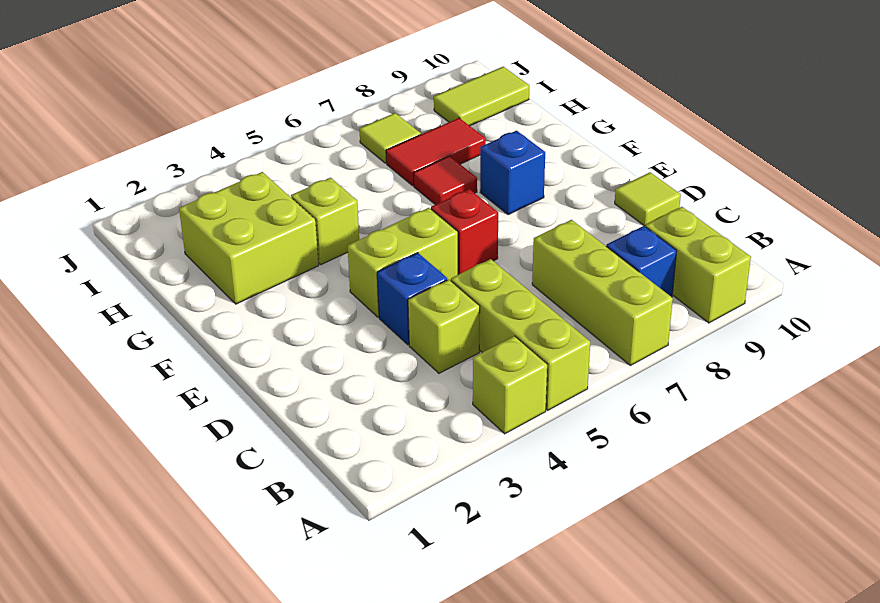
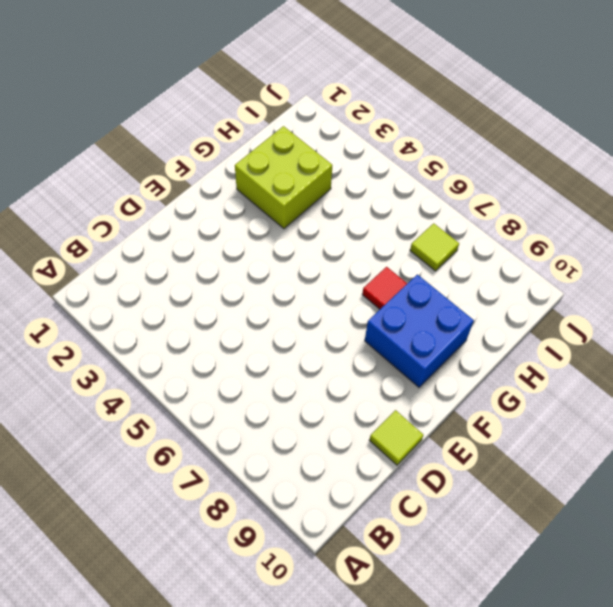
blue brick F8:G9 level 1 -> blue brick F8 level 1
none -> lime brick A4 level 1
none -> lime brick A5:C5 level 1
none -> lime brick A7:C7 level 1

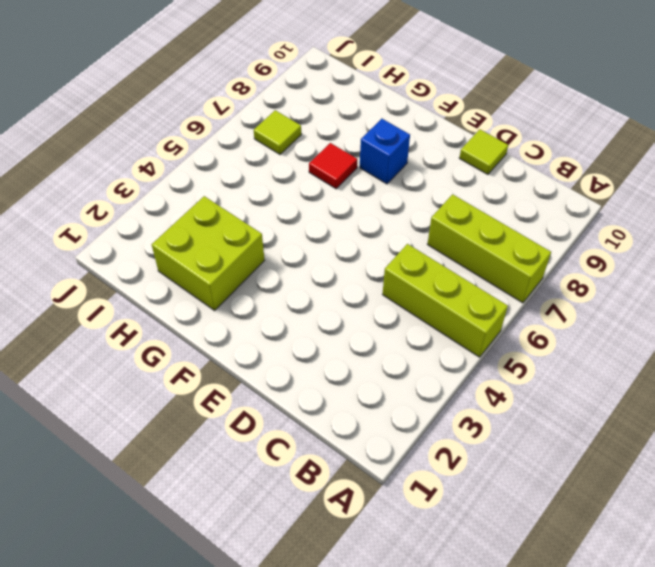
none -> lime brick A4 level 1
none -> lime brick A9:B9 level 1
none -> blue brick B8 level 1

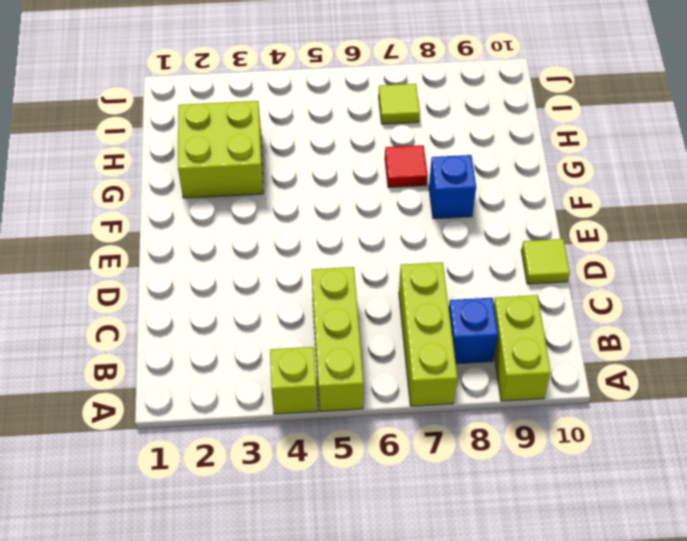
none -> lime brick C4 level 1
none -> blue brick D4 level 1
none -> lime brick E4:E5 level 1

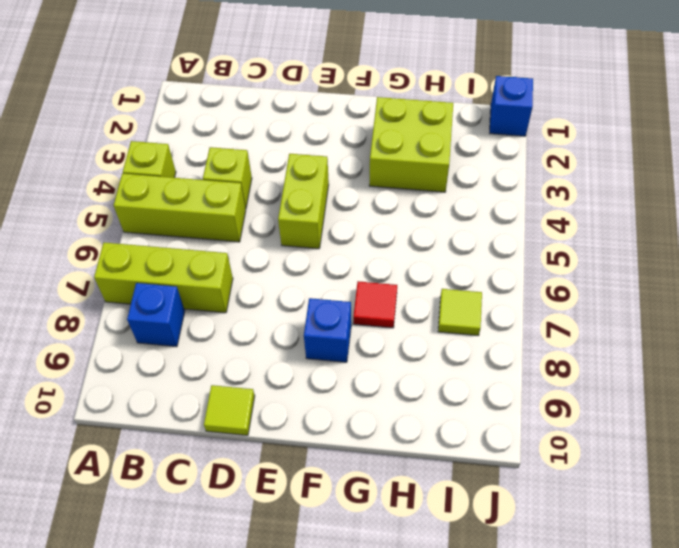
blue brick J1 level 1 -> blue brick D4 level 1
none -> lime brick A9:B9 level 1
none -> red brick E6 level 1
none -> lime brick G4 level 1

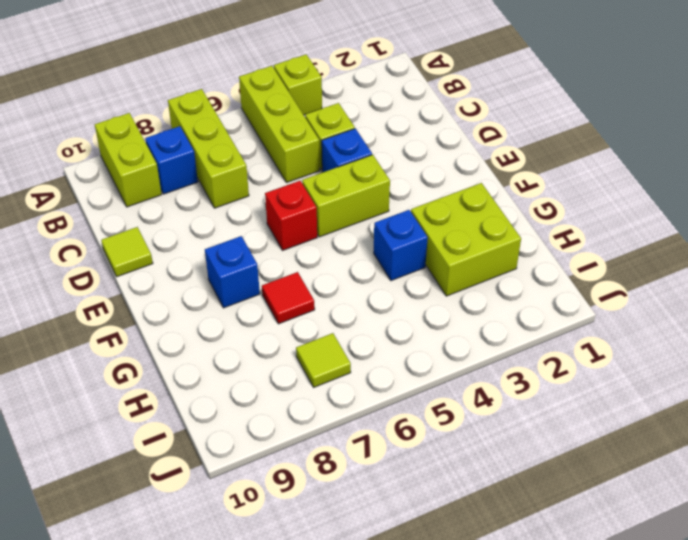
blue brick G4 level 1 -> lime brick G4 level 1
none -> red tile H7:H8 level 1
none -> lime tile I9:I10 level 1

